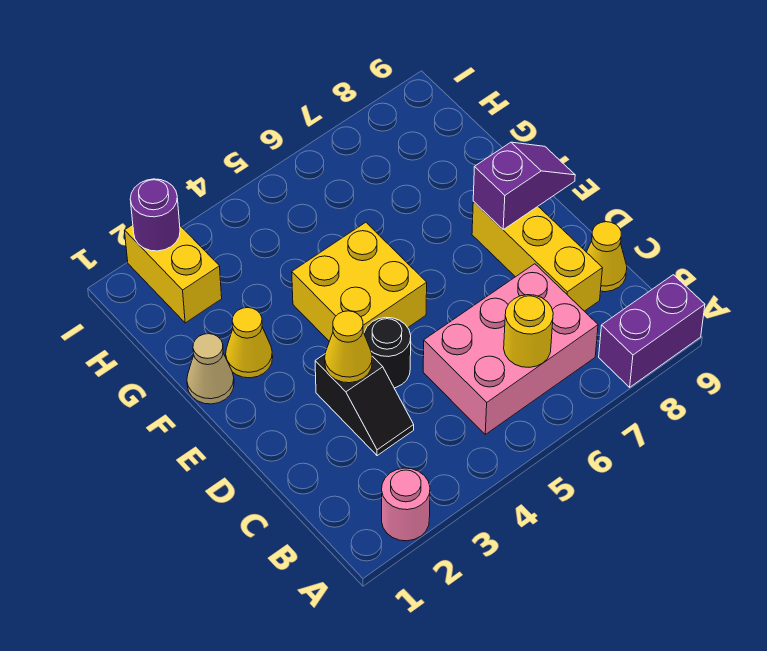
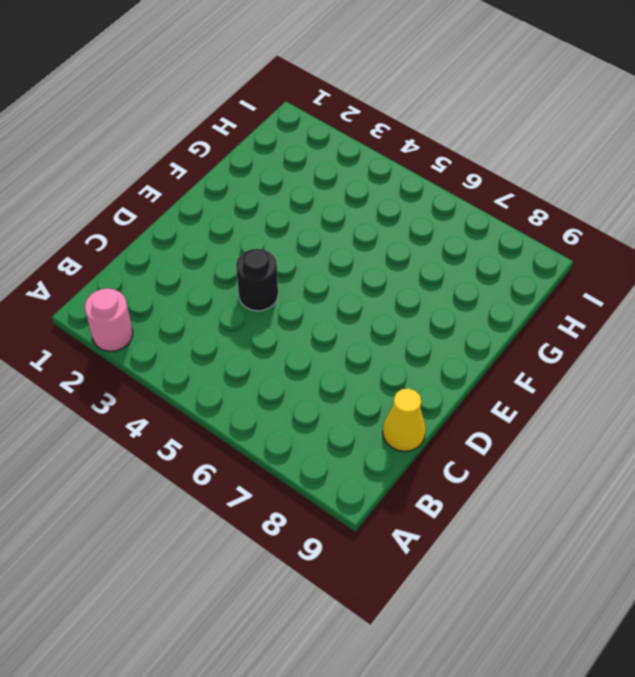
none -> purple brick A8:A9 level 1
none -> pink brick B5:C7 level 1
none -> black slope C3:D3 level 1 top D

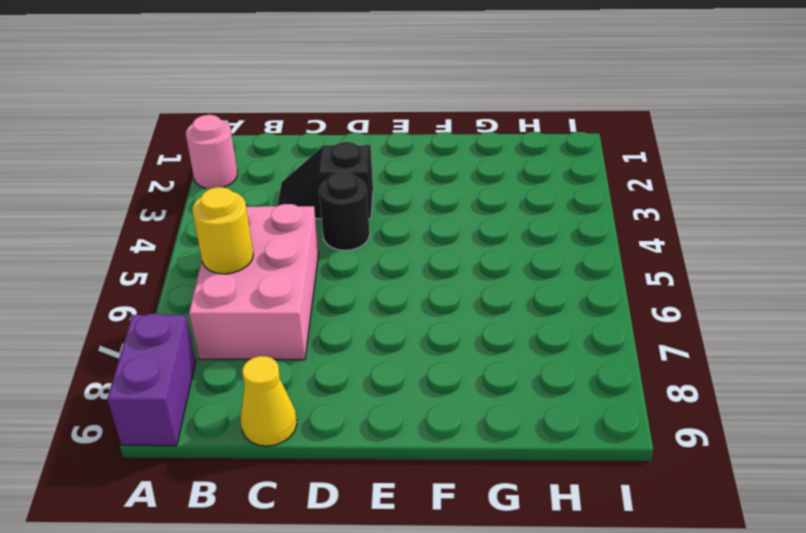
none -> yellow brick C8:E8 level 1
none -> yellow brick E4:F5 level 1
none -> tan cone F1 level 1

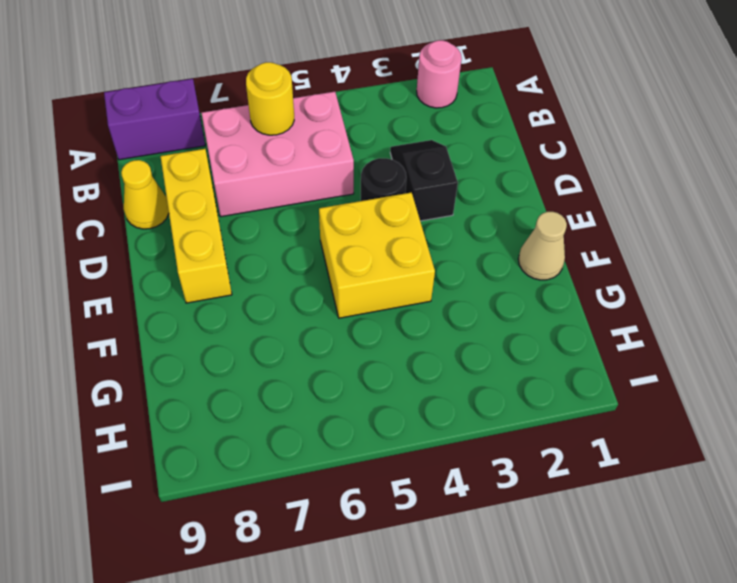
none -> yellow cone F2 level 1
none -> yellow brick H2:I2 level 1
none -> yellow cone D3 level 2

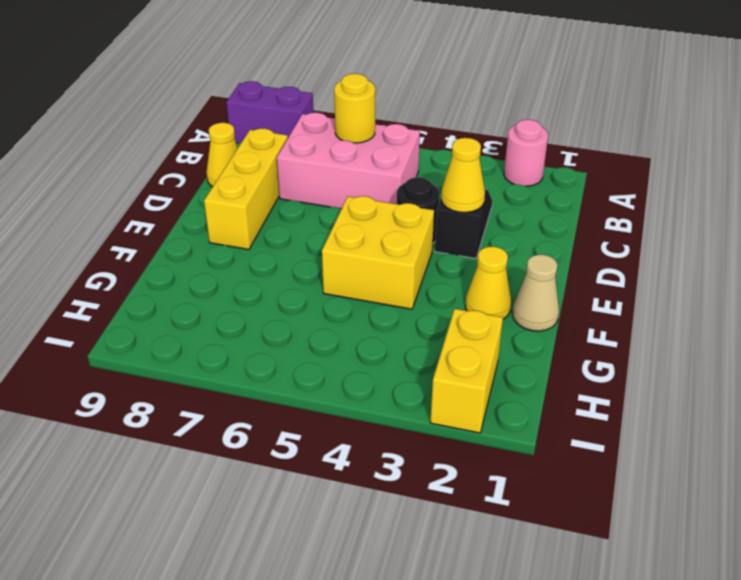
none -> purple slope E8:E9 level 2 top 8
none -> purple round brick I2 level 2

